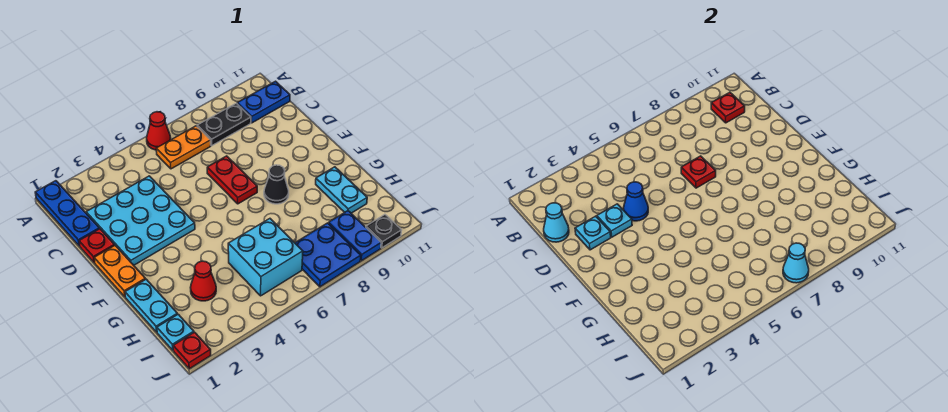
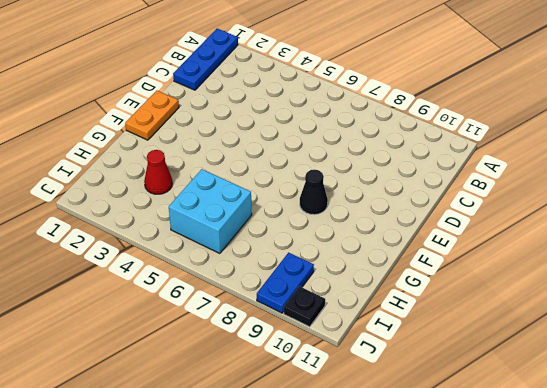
none -> red cone A6 level 1
none -> orange plate B6:B7 level 1
none -> black plate B8:B9 level 1

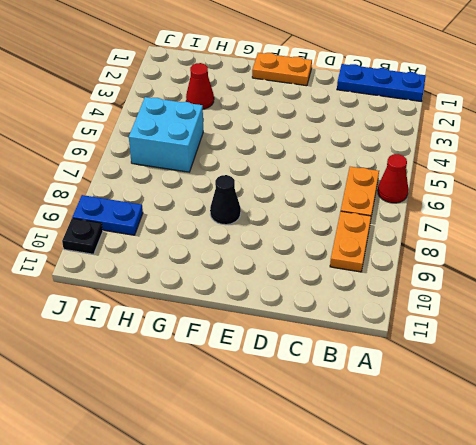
orange plate B8:B9 level 1 -> black plate B8:B9 level 1
none -> blue plate B10:B11 level 1
none -> cyan plate C2:E4 level 1
none -> red plate D1 level 1

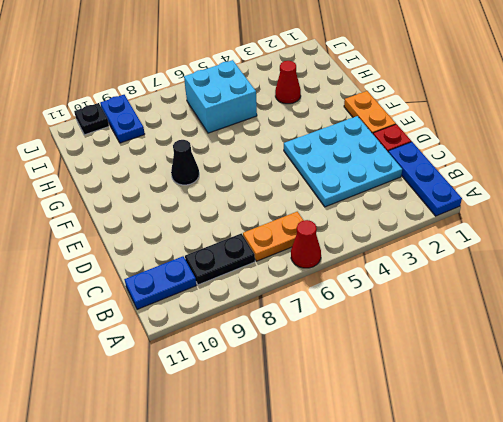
none -> red plate D7:E7 level 1
none -> cyan plate G1:H1 level 1
none -> cyan plate G10:H10 level 1

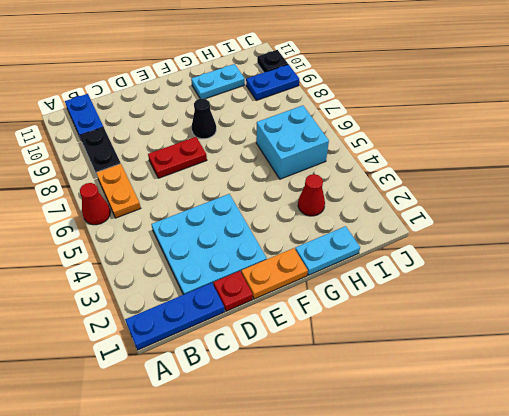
none -> cyan plate I1 level 1
none -> blue plate I7:J8 level 1
none -> red plate J1 level 1

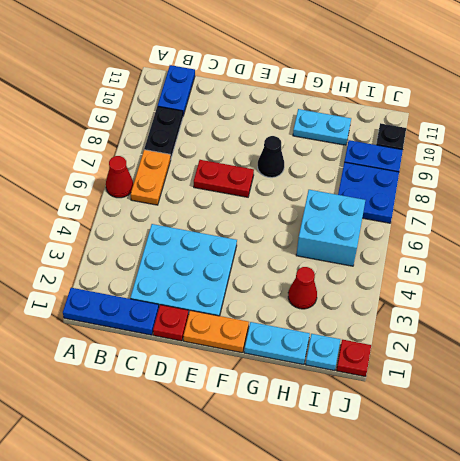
none -> red plate B10 level 2
none -> cyan cone C1 level 2
none -> cyan plate D2 level 2

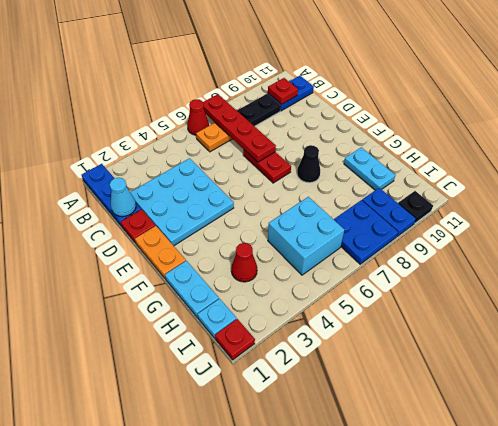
red plate A7:D7 level 2 -> red plate D7 level 2
none -> cyan plate D2 level 2
none -> cyan plate D3 level 2
none -> blue cone D4 level 2

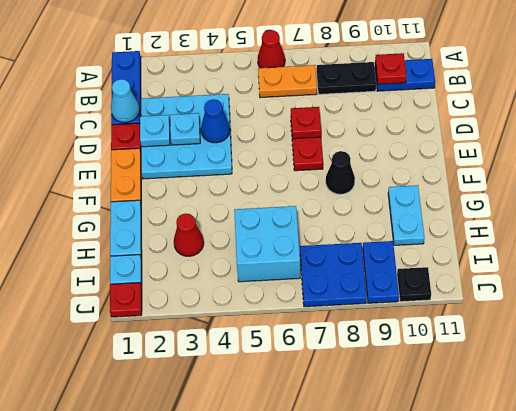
none -> cyan cone J7 level 2

